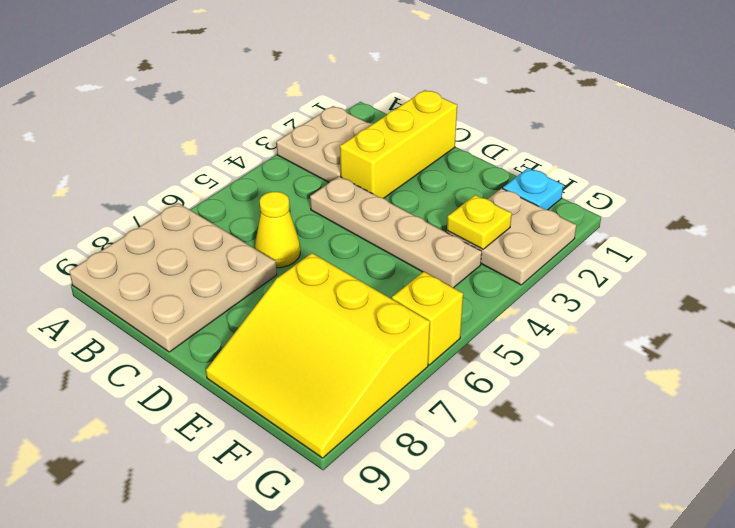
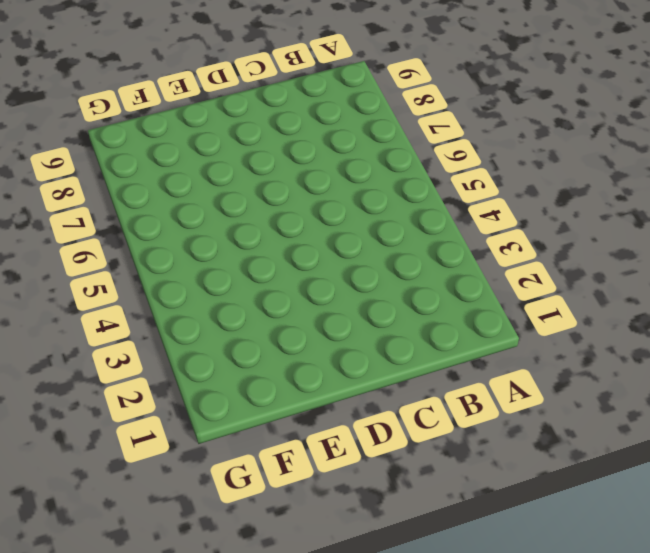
none -> tan plate A2:B3 level 1
none -> tan plate A7:C9 level 1

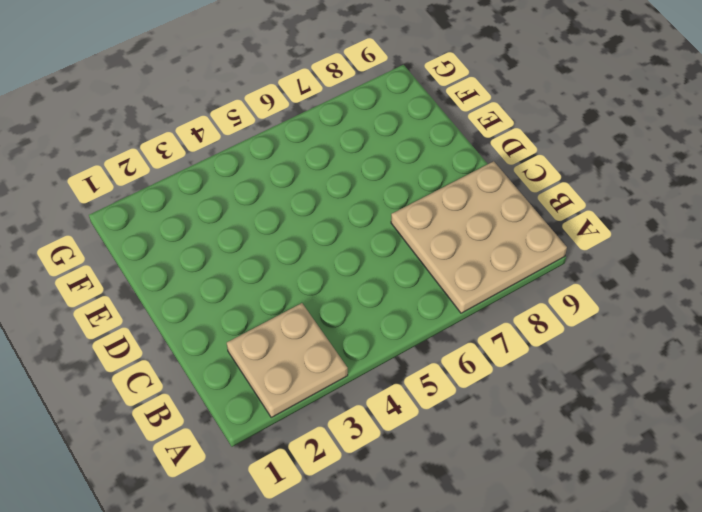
none -> yellow brick C1:C3 level 1
none -> tan plate C4:F4 level 1

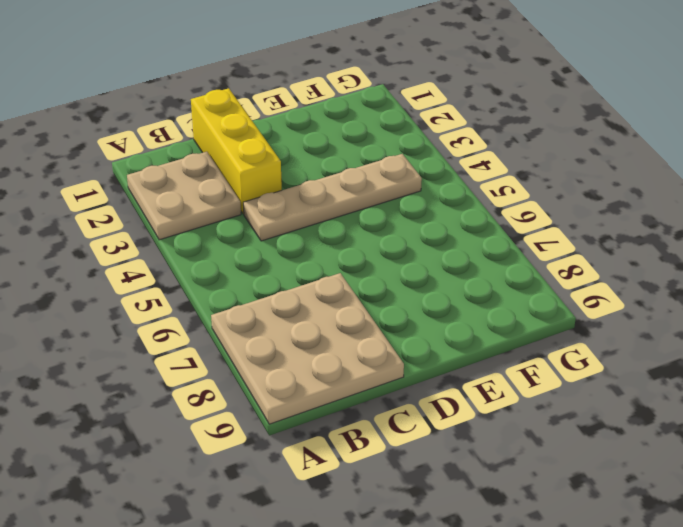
none -> yellow cone C6 level 1
none -> yellow slope E7:G9 level 1 top 7

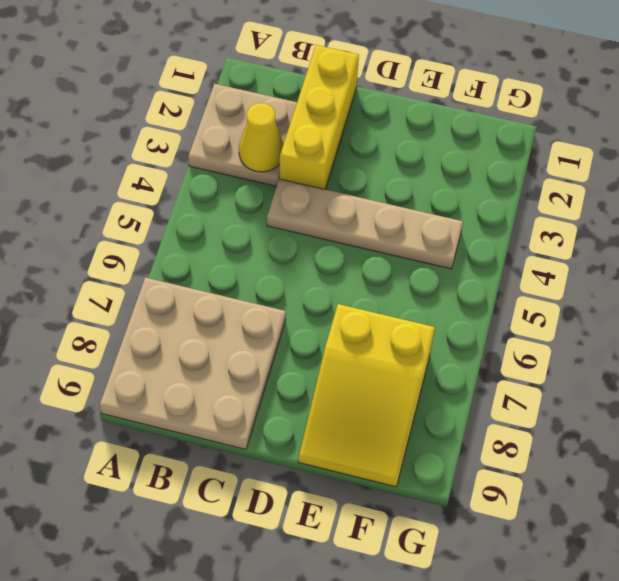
yellow cone B3 level 2 -> yellow cone C6 level 1
yellow slope E7:F9 level 1 top 7 -> yellow slope E7:G9 level 1 top 7
none -> cyan plate F1 level 1
none -> tan plate F2:G3 level 1

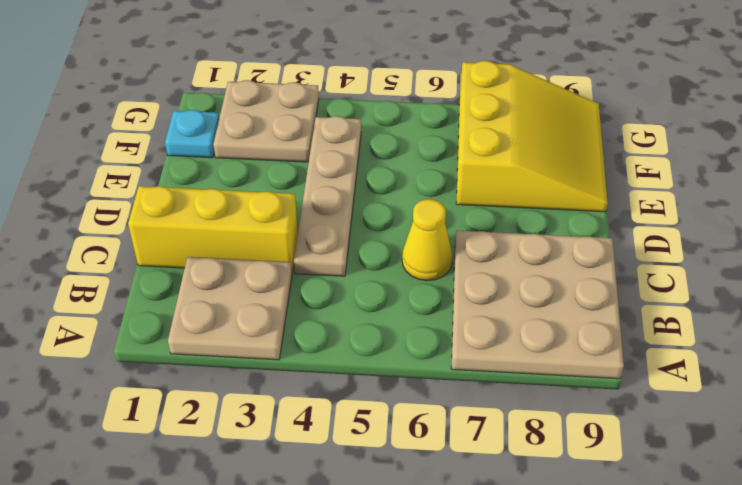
none -> yellow brick G6 level 1
none -> yellow plate F3 level 2

